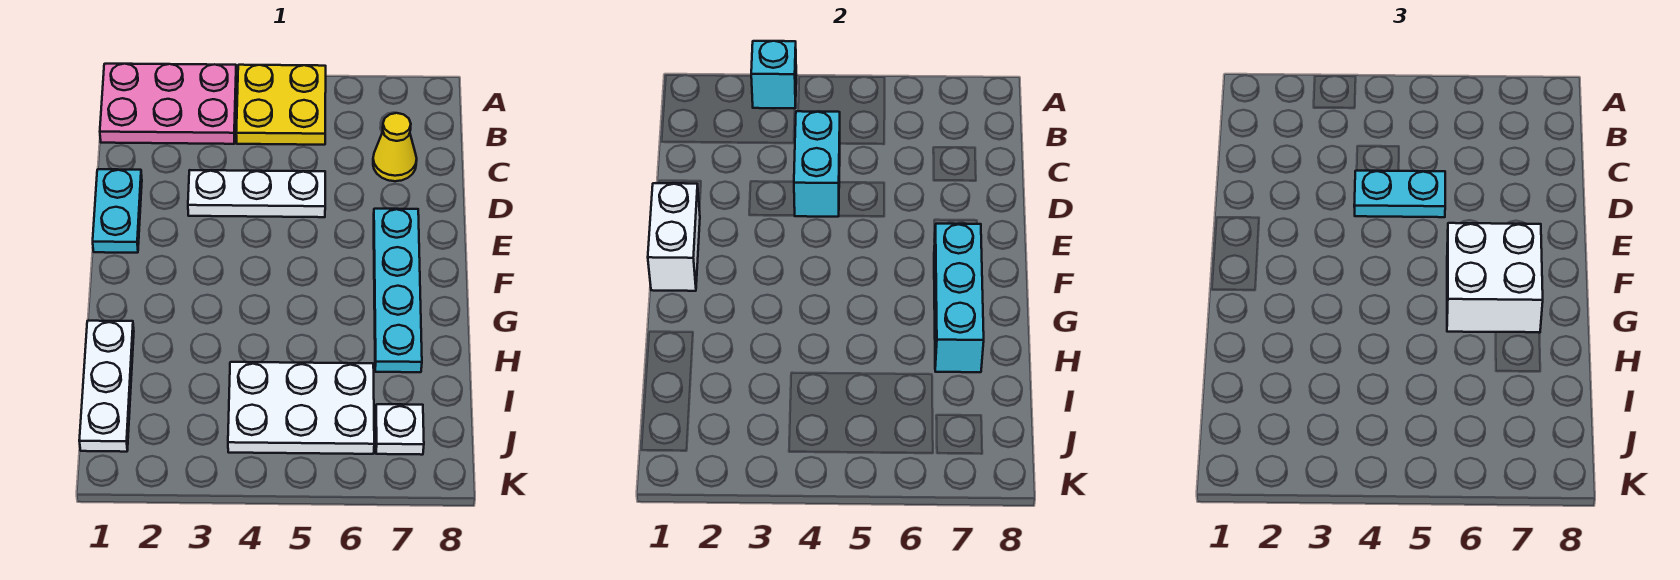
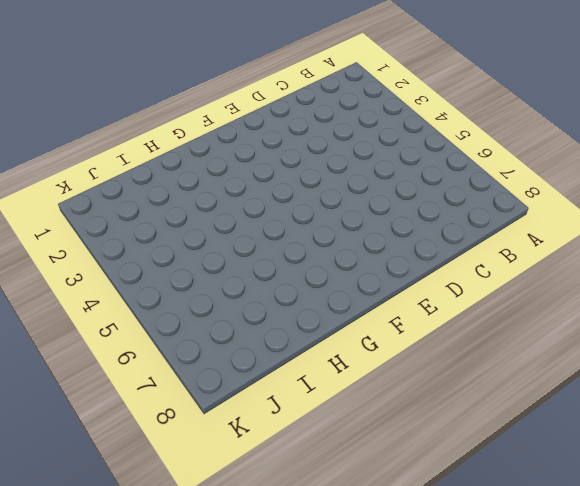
none -> pink plate A1:B3 level 1
none -> yellow plate A4:B5 level 1
none -> yellow cone C7 level 1

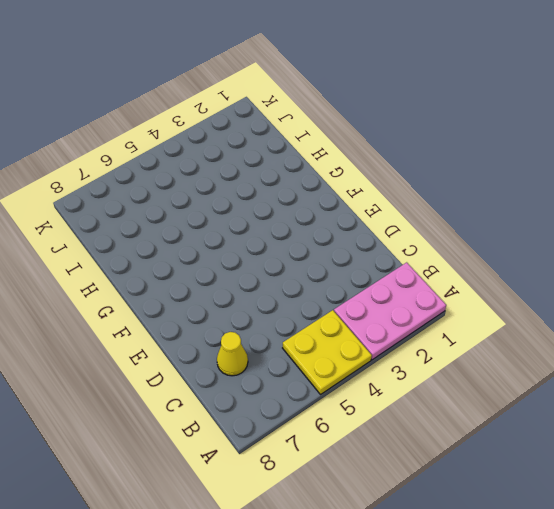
none -> cyan plate D1:E1 level 1
none -> white plate D3:D5 level 1
none -> cyan plate E7:H7 level 1

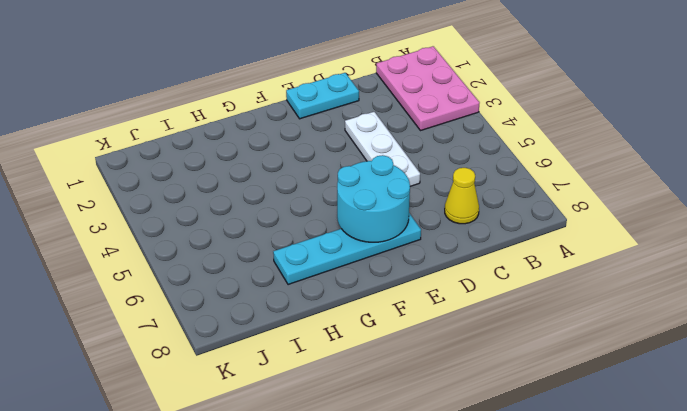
cyan round brick E6:F7 level 2 -> cyan brick F7:H7 level 2
none -> yellow plate A4:B5 level 1
none -> white plate H1:J1 level 1
none -> white plate I4:J6 level 1

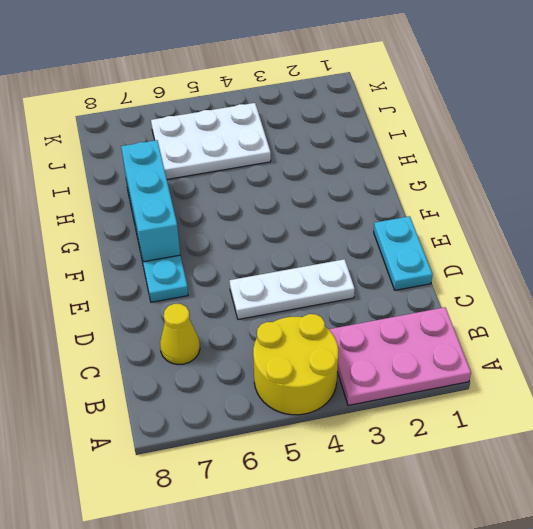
yellow round brick A4:B5 level 1 -> yellow plate A4:B5 level 1
none -> white plate H1:J1 level 1
none -> white plate J7 level 1
none -> cyan brick A3 level 2

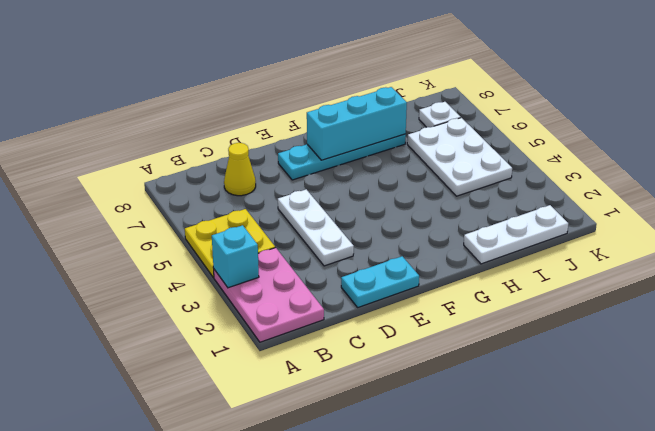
none -> cyan brick C4:D4 level 2
none -> white brick E1:F1 level 2
none -> cyan plate D4:D5 level 3

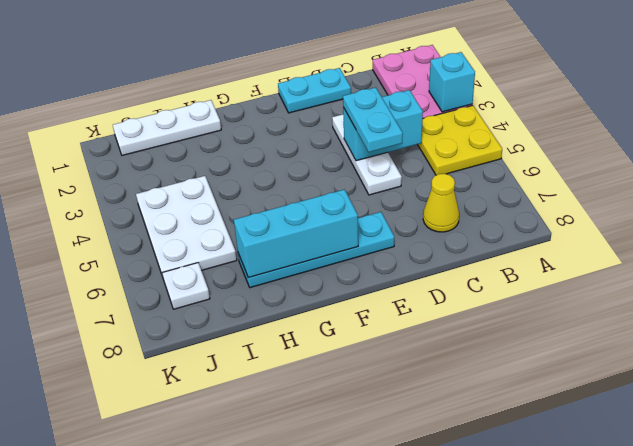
none -> white brick E1:F1 level 2
none -> white brick F6:G7 level 3

